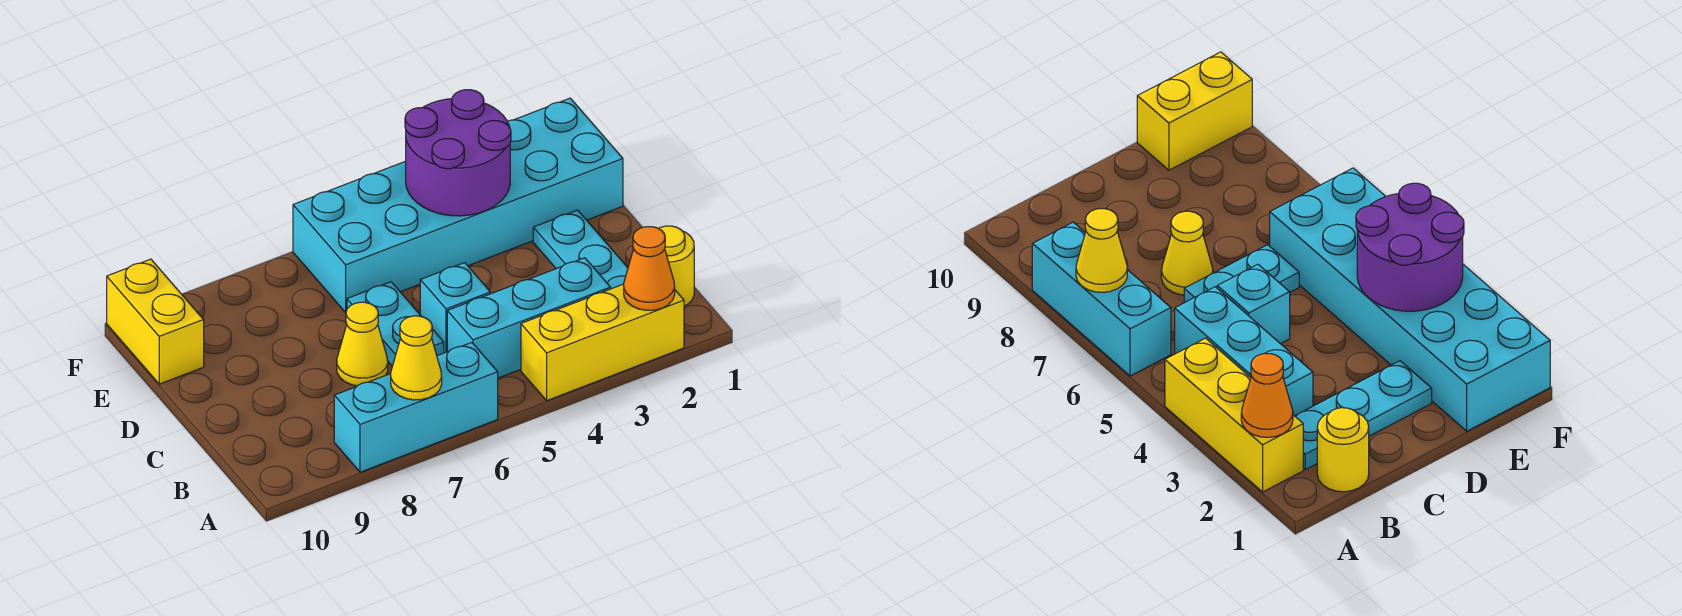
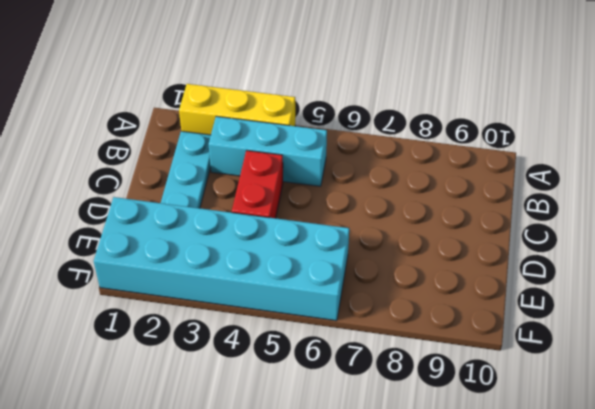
red brick C4:D4 level 1 -> none
none -> cyan brick A6:A8 level 1
none -> yellow round brick B1 level 1
none -> cyan brick C5 level 1

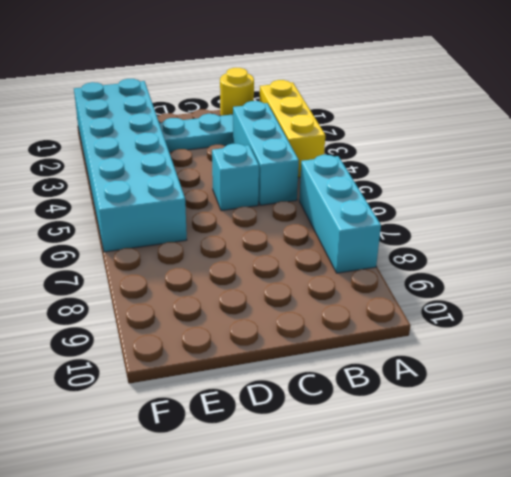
none -> cyan plate C6:D6 level 1
none -> yellow cone C7 level 1
none -> yellow brick E10:F10 level 1

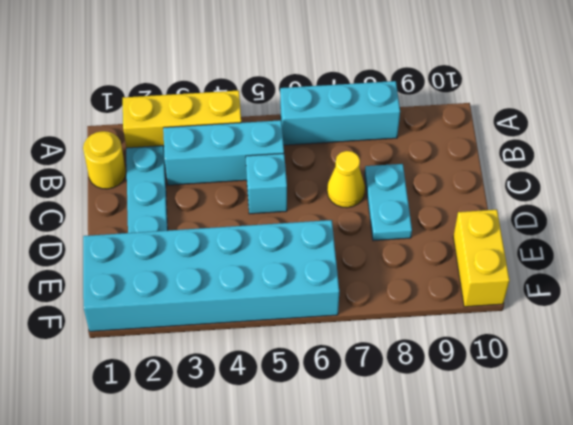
cyan plate C8:D8 level 1 -> cyan plate C6:D6 level 1
none -> orange cone A2 level 2
none -> yellow cone A7 level 2
none -> purple round brick E3:F4 level 2

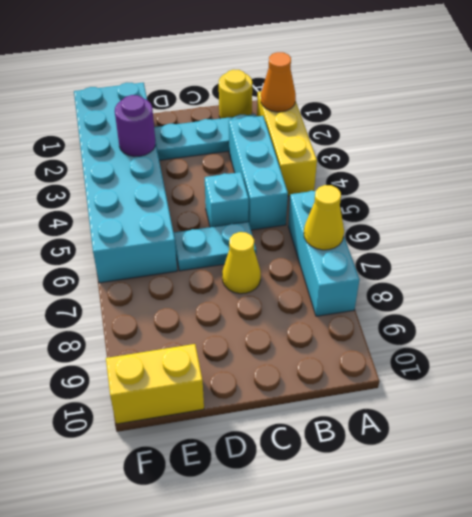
purple round brick E3 level 2 -> purple round brick E3:F4 level 2

